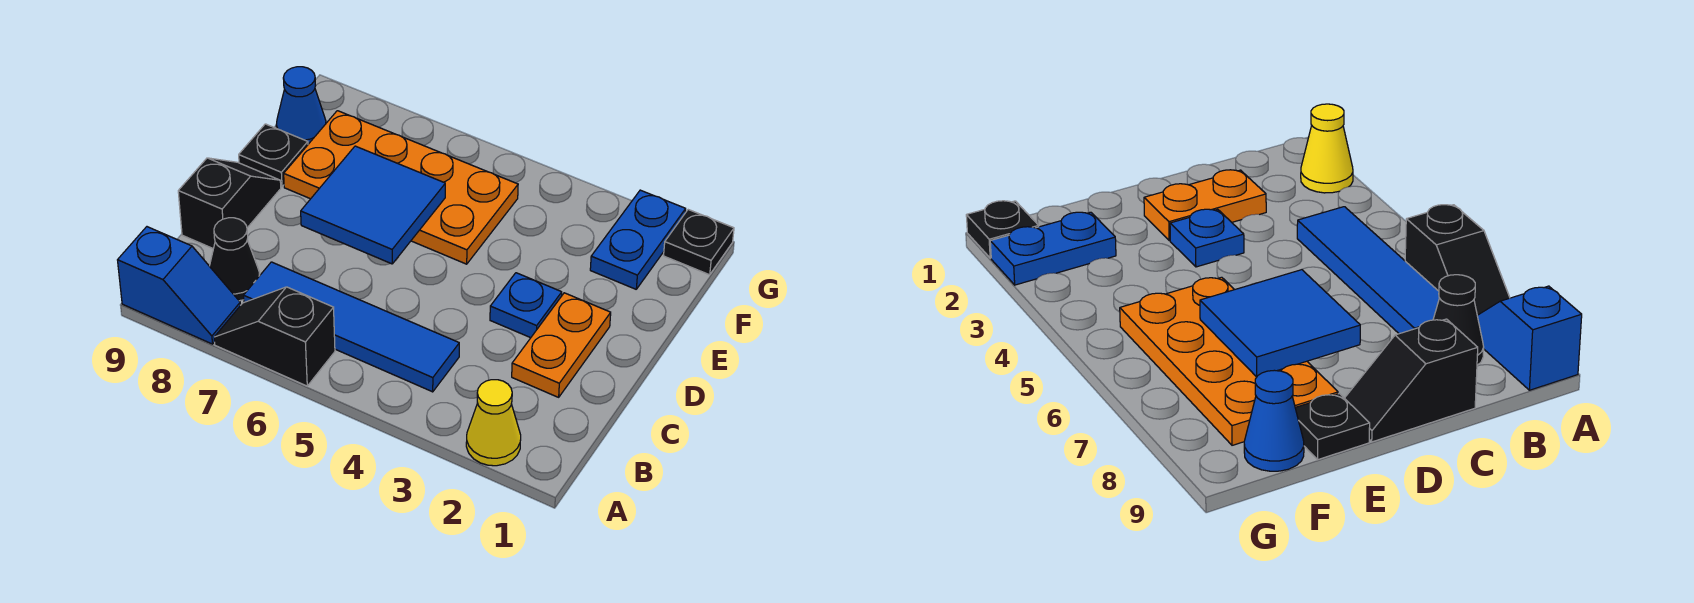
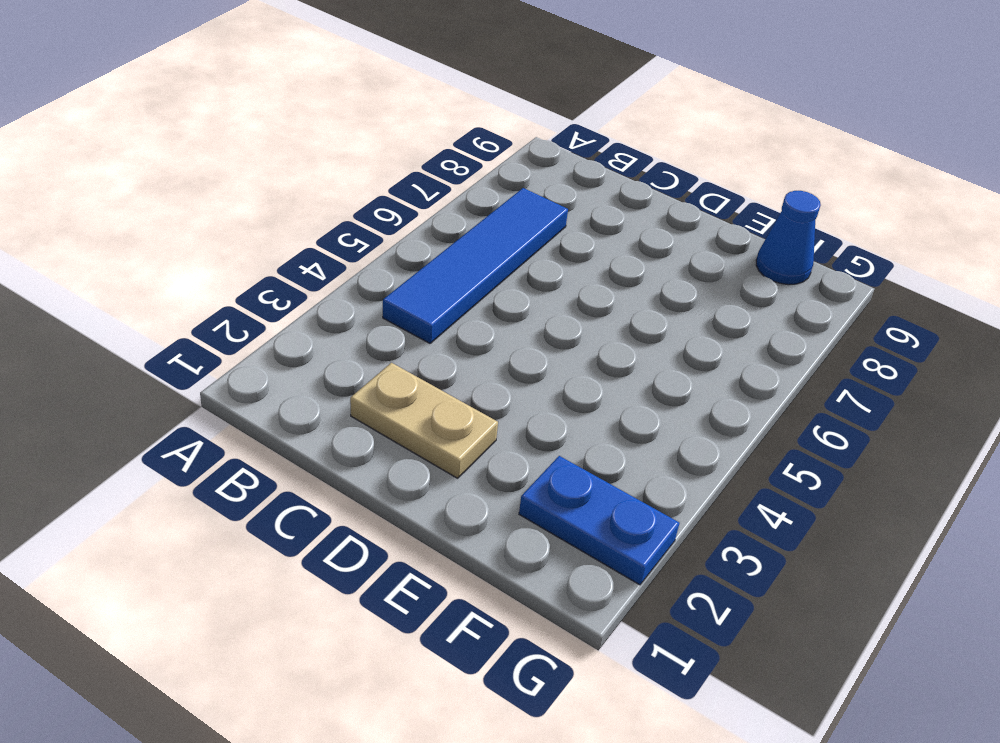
tan plate C2:D2 level 1 -> orange plate C2:D2 level 1
none -> yellow cone A2 level 1
none -> black slope A6:A7 level 1 top 6
none -> blue slope A8:A9 level 1 top 9

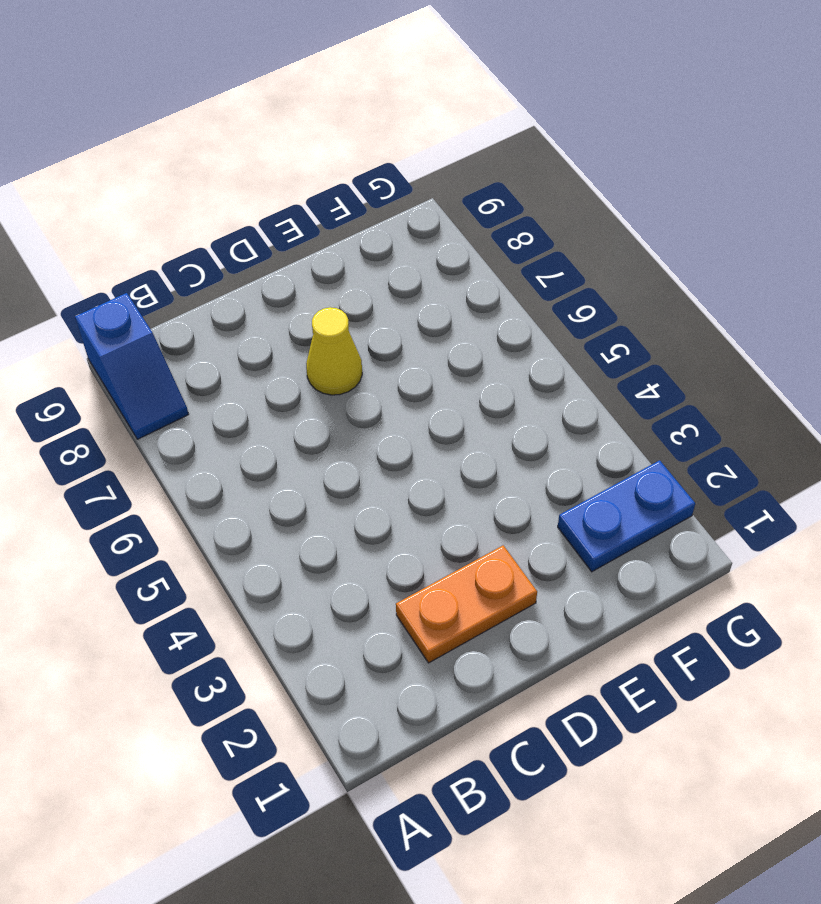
yellow cone D7 level 1 -> yellow cone A2 level 1
none -> black slope A6:A7 level 1 top 6
none -> blue tile B4:B7 level 1
none -> black cone B8 level 1

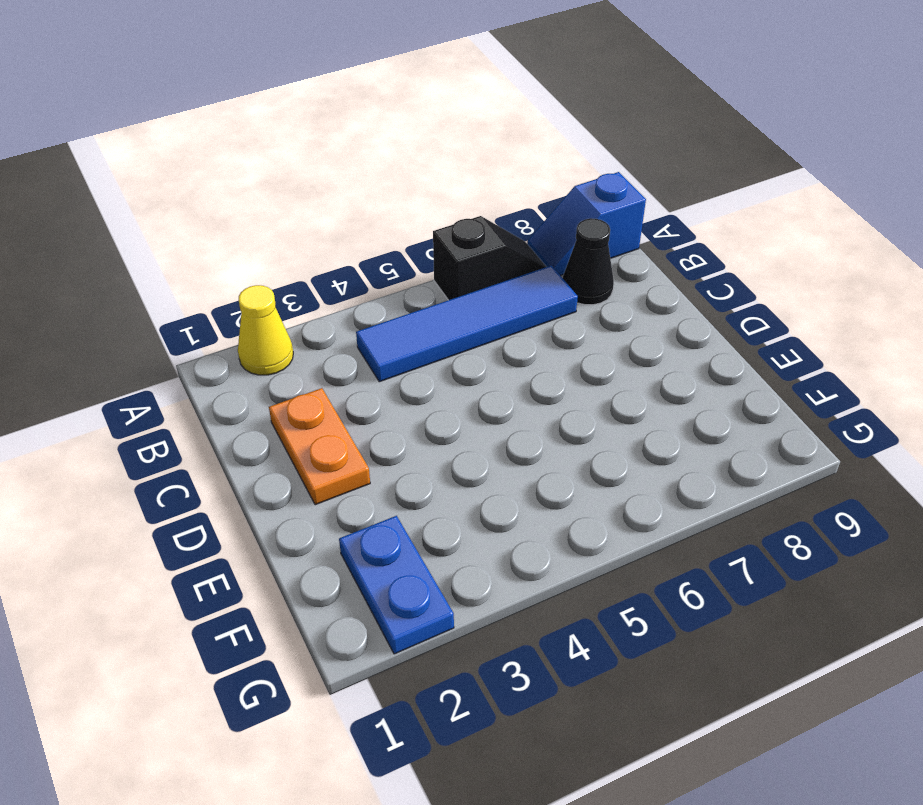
none -> black slope C9:D9 level 1 top C
none -> blue plate D3 level 1
none -> orange plate E5:F8 level 1

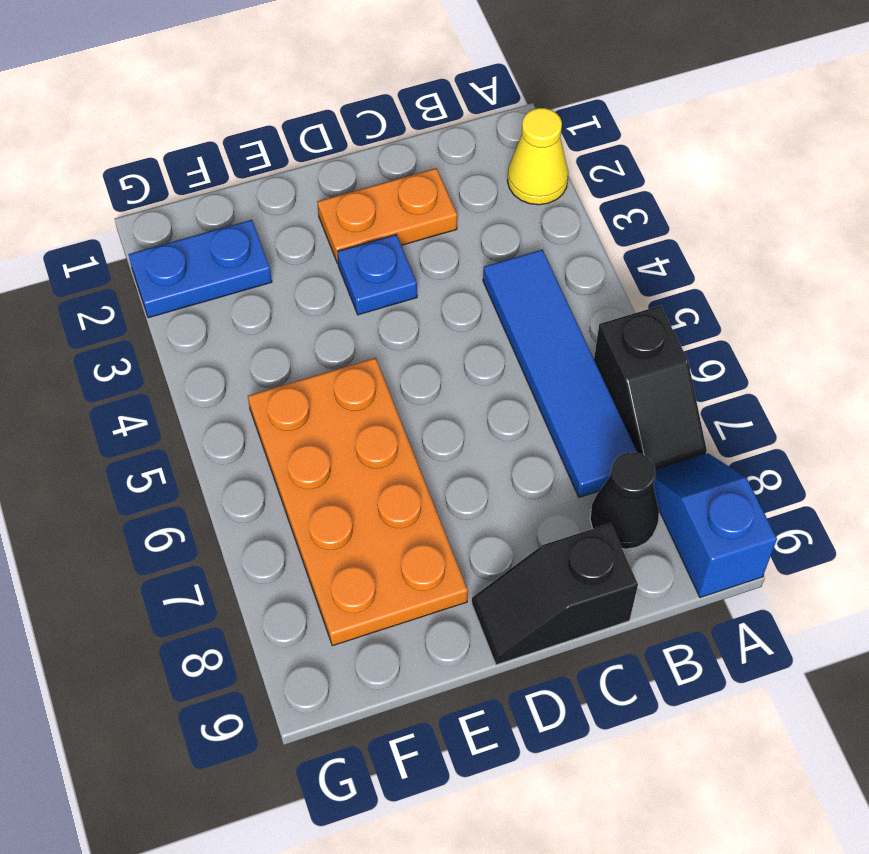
none -> black plate E9 level 1
none -> blue cone F9 level 1
none -> black plate G1 level 1

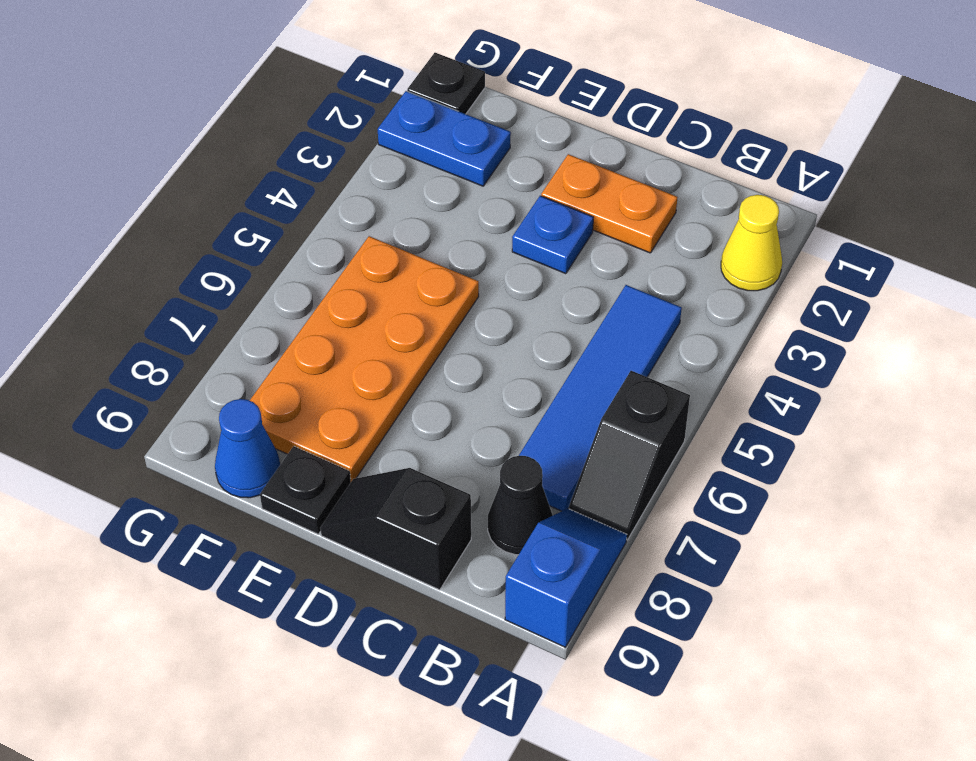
none -> blue tile D6:E7 level 2

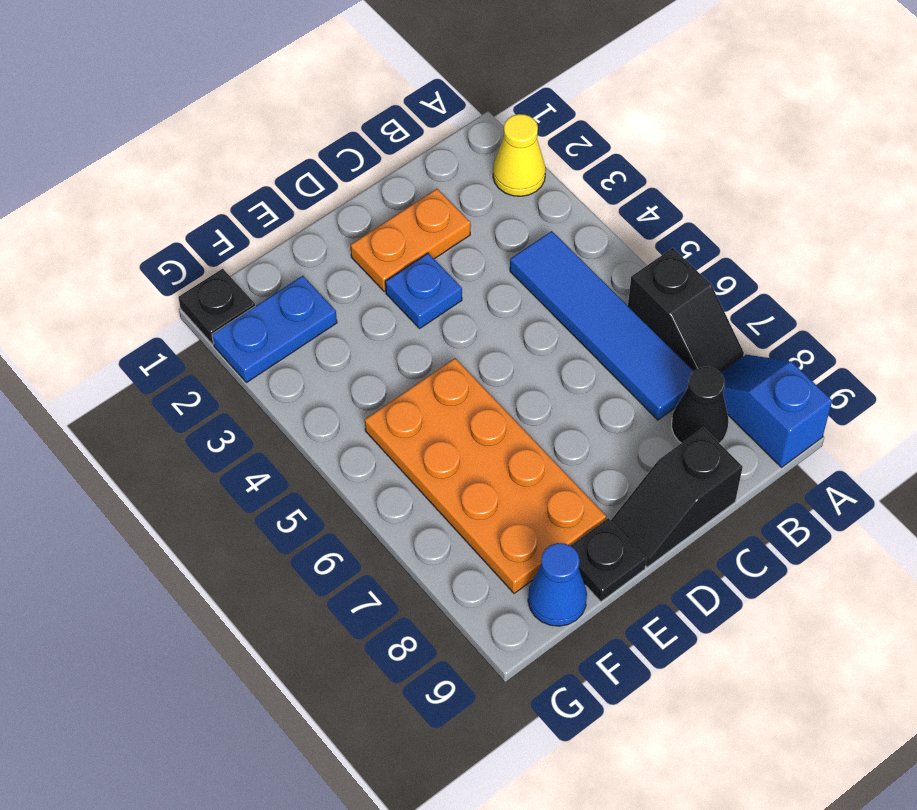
none -> blue tile D6:E7 level 2

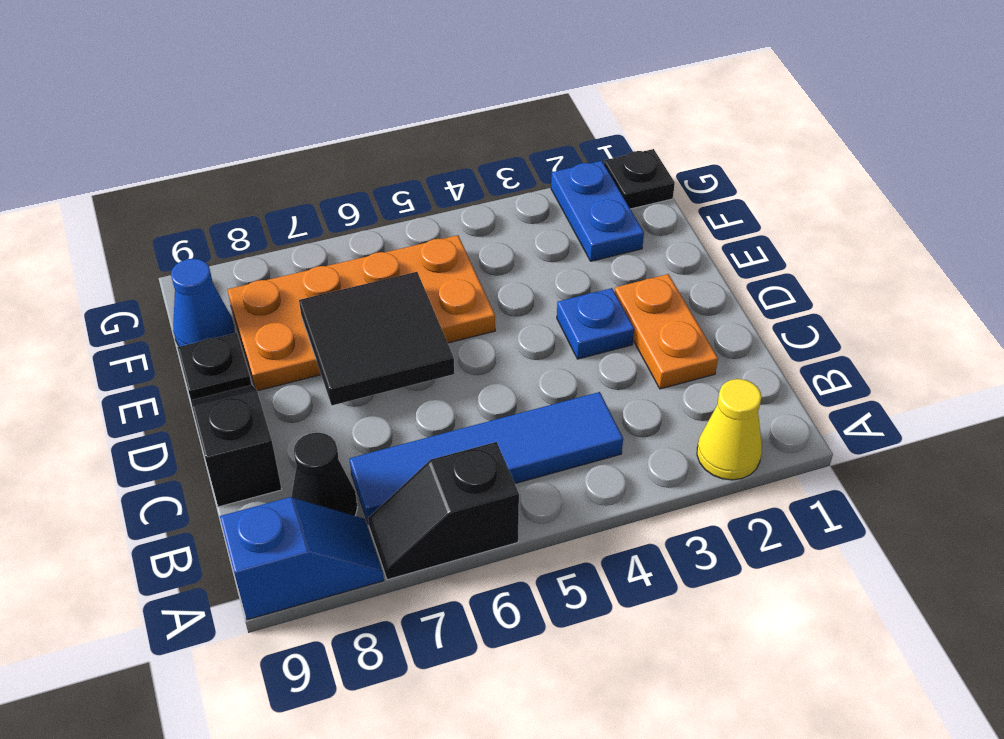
black tile D6:E7 level 2 -> blue tile D6:E7 level 2

